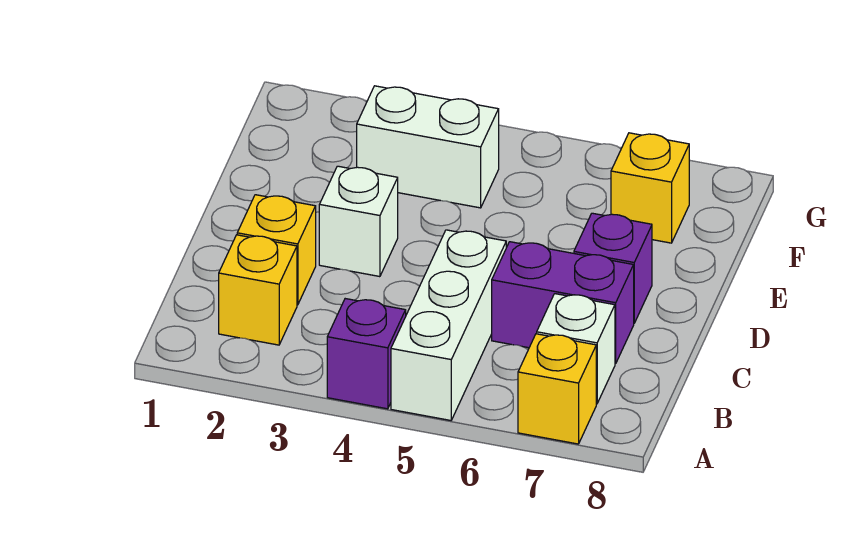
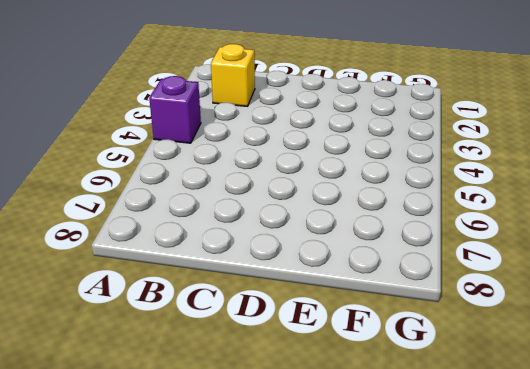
none -> white brick A5:C5 level 1
none -> yellow brick A7 level 1

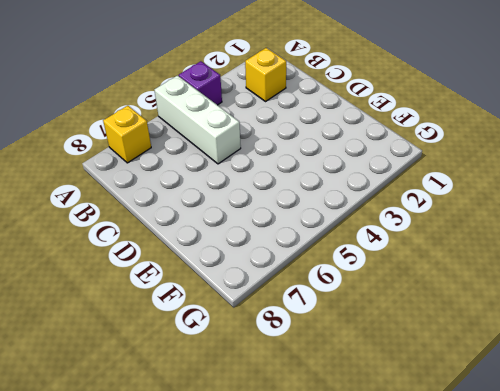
none -> white brick B7 level 1
none -> yellow brick C2 level 1

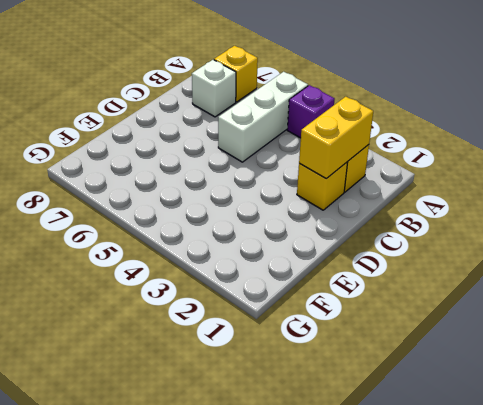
yellow brick B2:C2 level 2 -> none
none -> purple brick C6:C7 level 1
none -> white brick D3 level 1

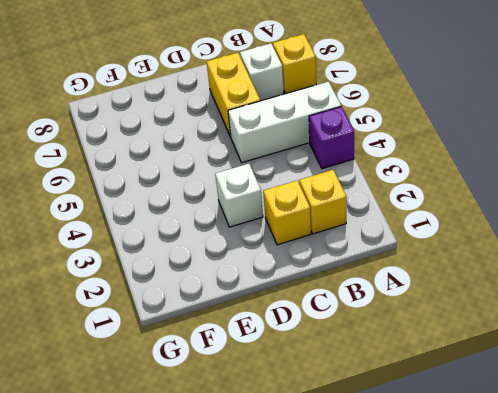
yellow brick C6:C7 level 1 -> purple brick C6:C7 level 1
none -> purple brick D7 level 1
none -> white brick F3:F4 level 1

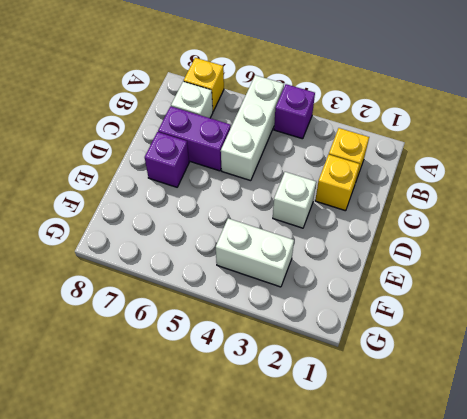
none -> yellow brick F7 level 1

